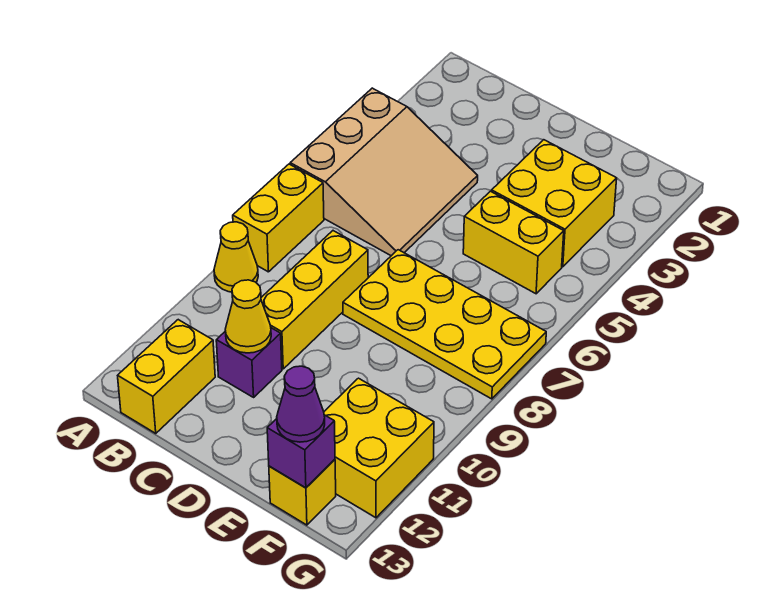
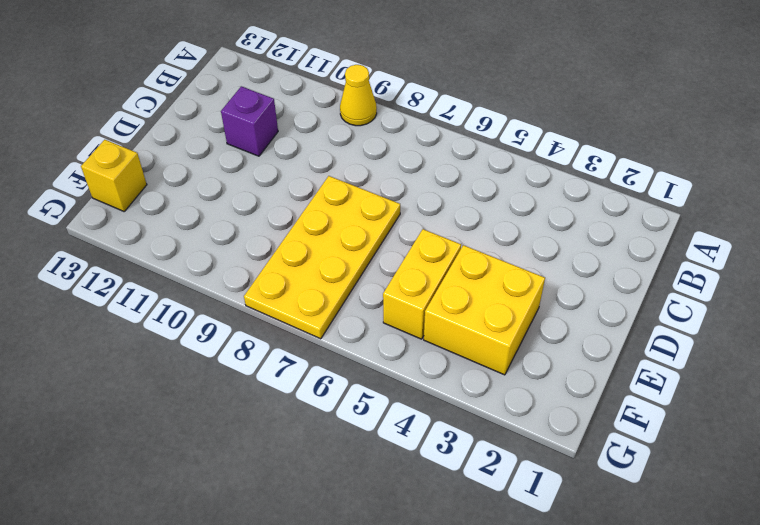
none -> tan slope A4:C6 level 1 top A
none -> yellow brick A7:A8 level 1
none -> yellow brick B12:B13 level 1

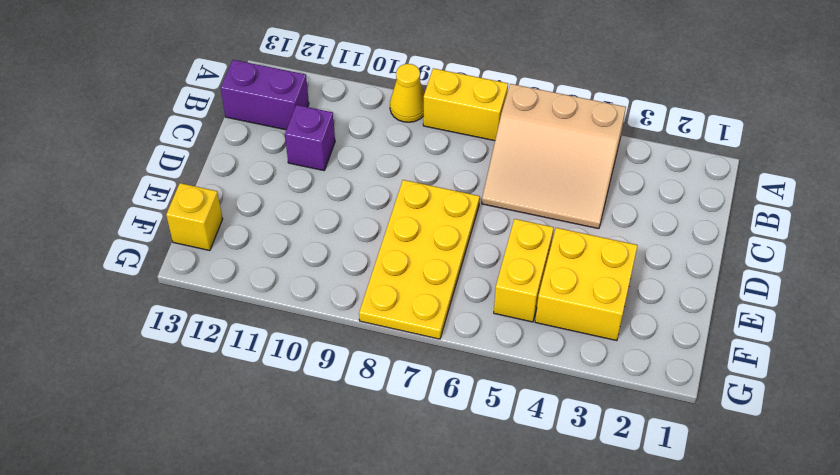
purple brick B12:B13 level 1 -> yellow brick B12:B13 level 1
none -> yellow brick C8:C10 level 1
none -> yellow brick F11:G12 level 1
none -> yellow cone C11 level 2

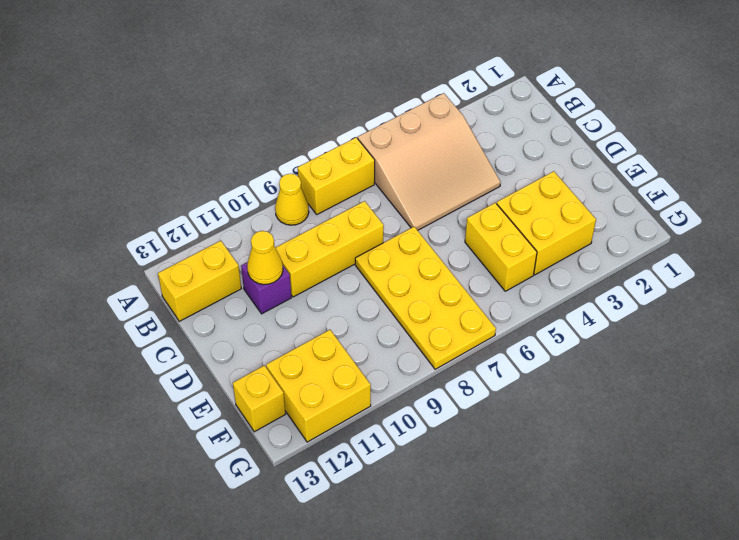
none -> purple brick F13 level 2
none -> purple cone F13 level 3

